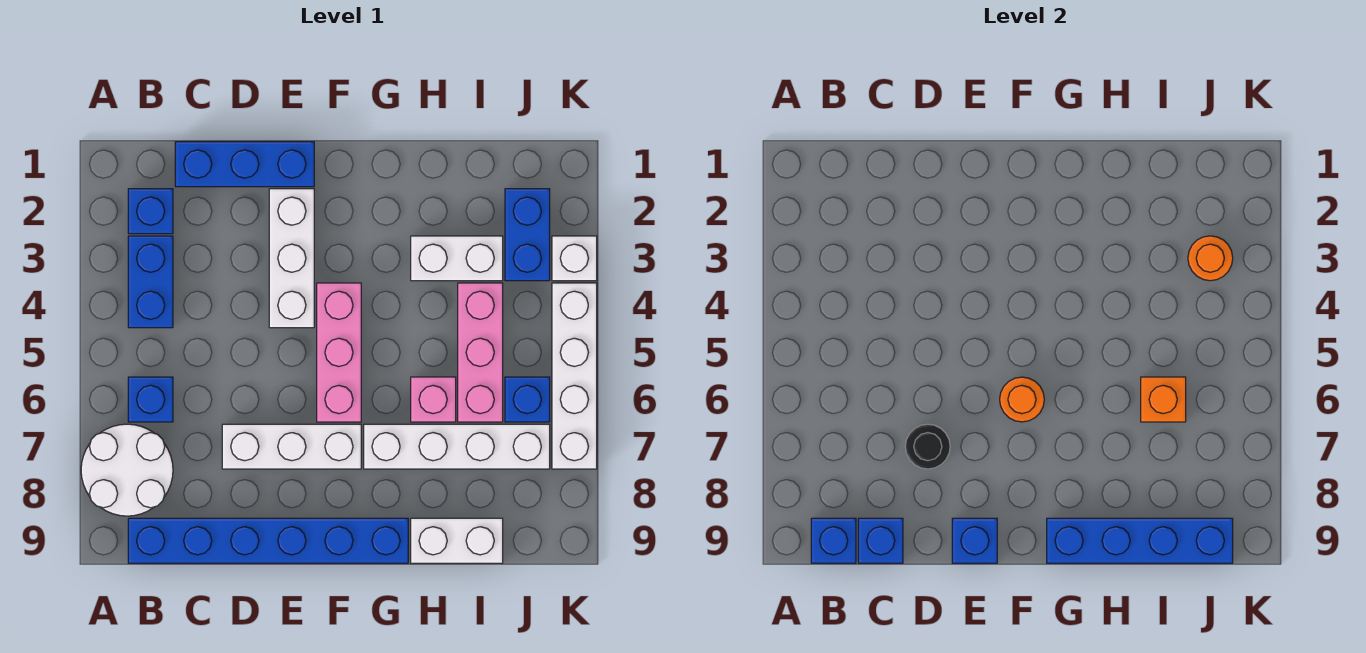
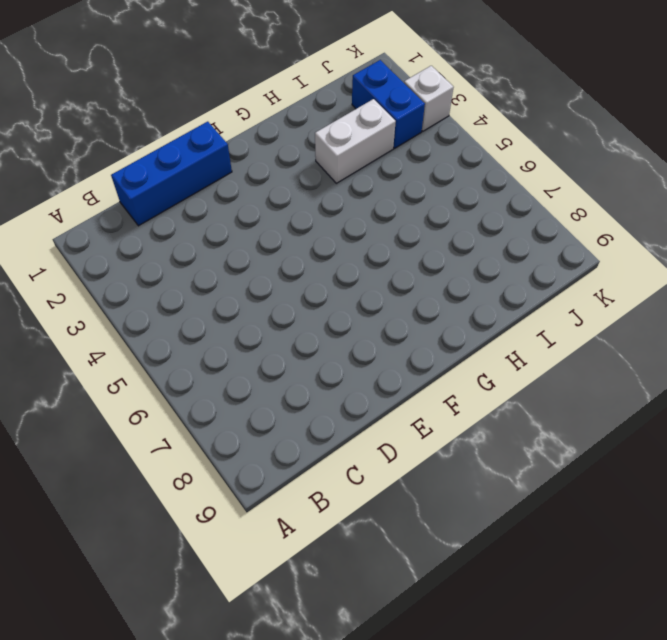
none -> white round brick A7:B8 level 1
none -> blue brick B2 level 1
none -> blue brick B3:B4 level 1

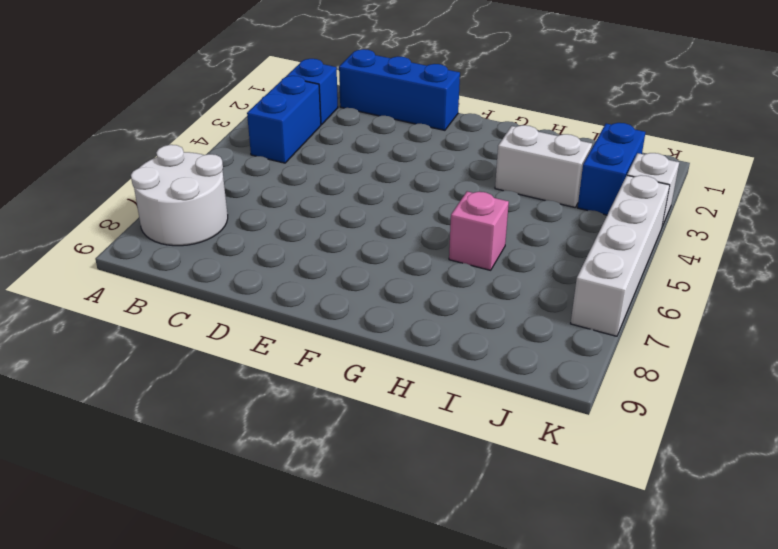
none -> blue brick B6 level 1
none -> blue brick B9:G9 level 1
none -> white brick D7:F7 level 1

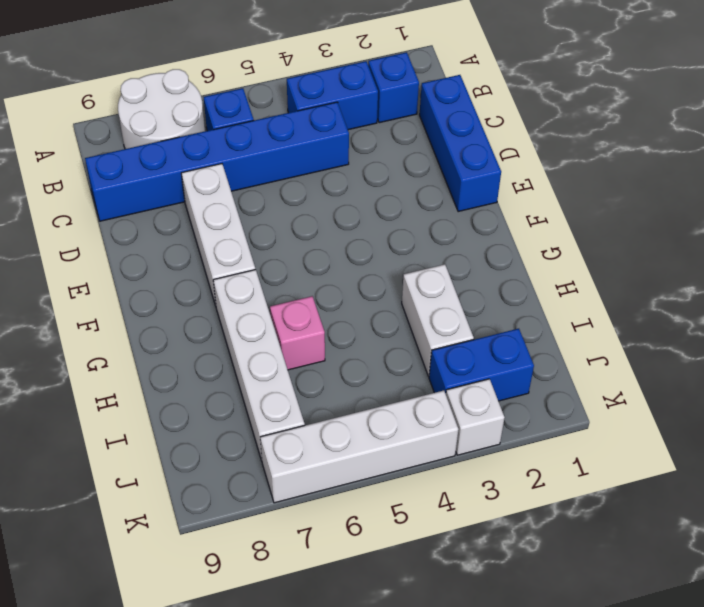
blue brick C4:C9 level 1 -> blue brick B9:G9 level 1
none -> white brick E2:E4 level 1
none -> pink brick F4:F6 level 1
none -> white brick H9:I9 level 1

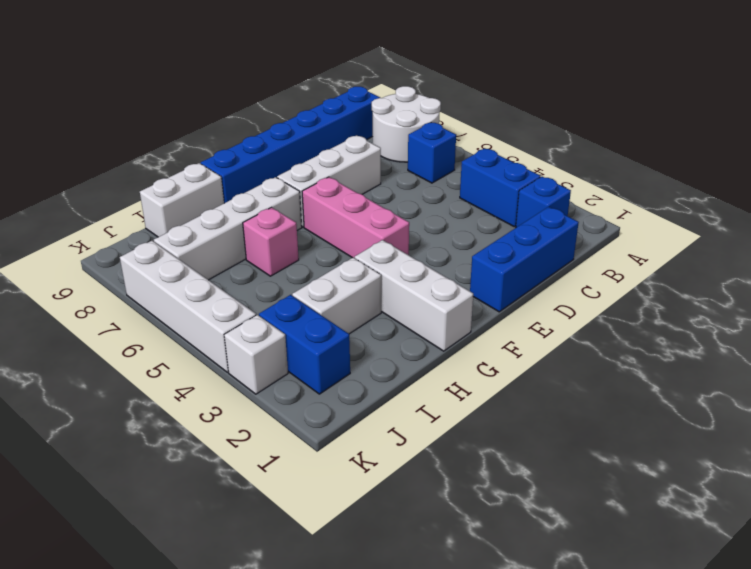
white brick G1:G3 level 1 -> white brick E2:E4 level 1
none -> pink brick I4:I6 level 1
none -> blue brick J6 level 1
none -> blue brick B9 level 2

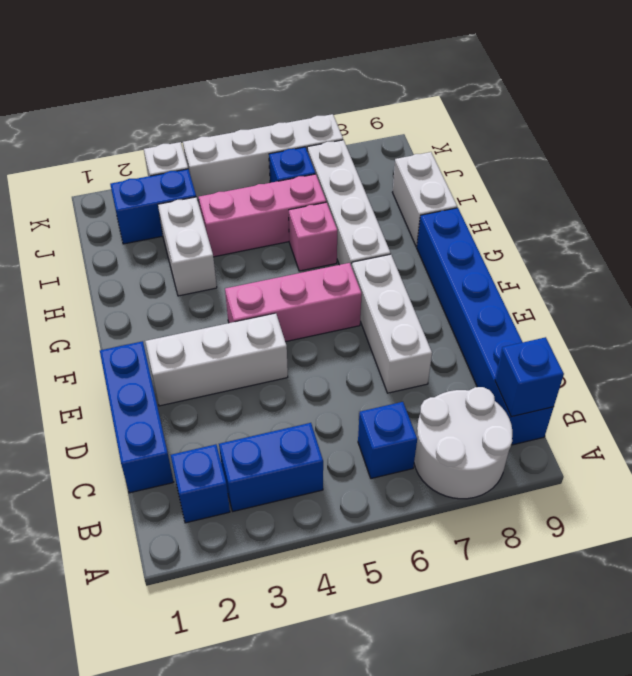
none -> blue brick C9 level 2
none -> black round brick D7 level 2
none -> blue brick E9 level 2

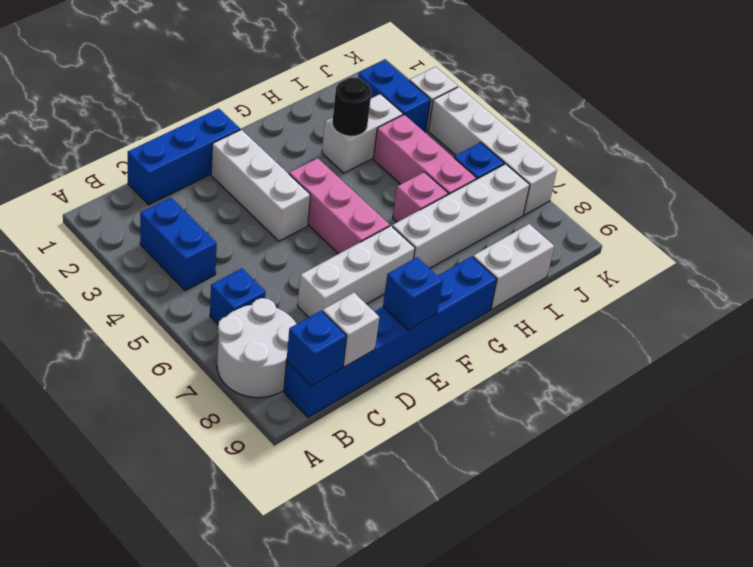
white brick C9 level 2 -> blue brick C9 level 2
black round brick H3 level 2 -> black round brick D7 level 2
none -> blue brick B2 level 1
none -> orange round brick F6 level 2
none -> blue brick G9:J9 level 2

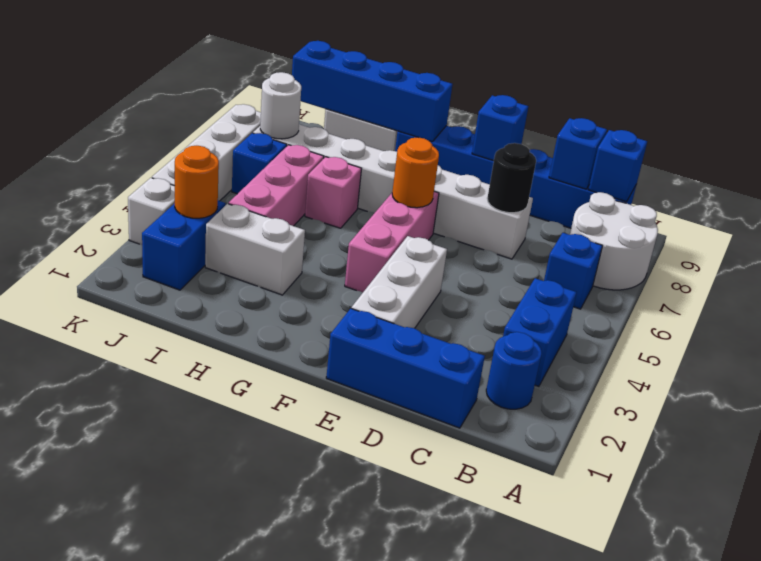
blue round brick B2 level 1 -> blue brick B2 level 1
white round brick J7 level 2 -> none
none -> orange brick I6 level 2

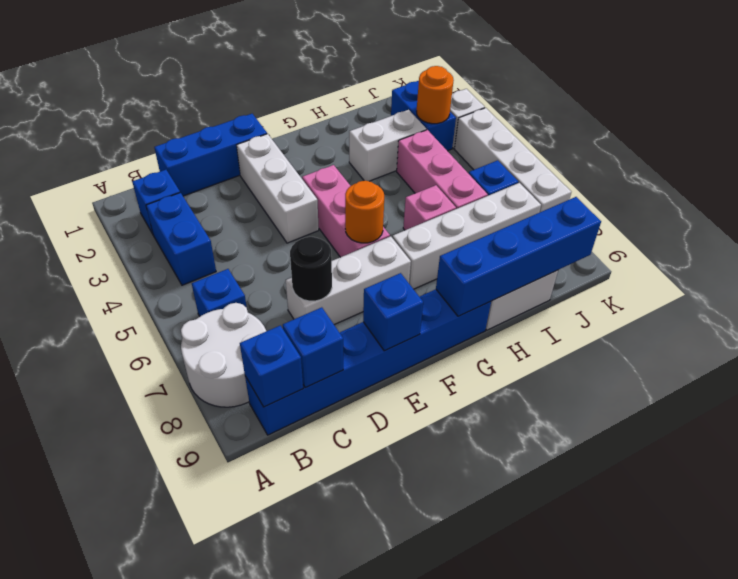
none -> orange brick I6 level 2

